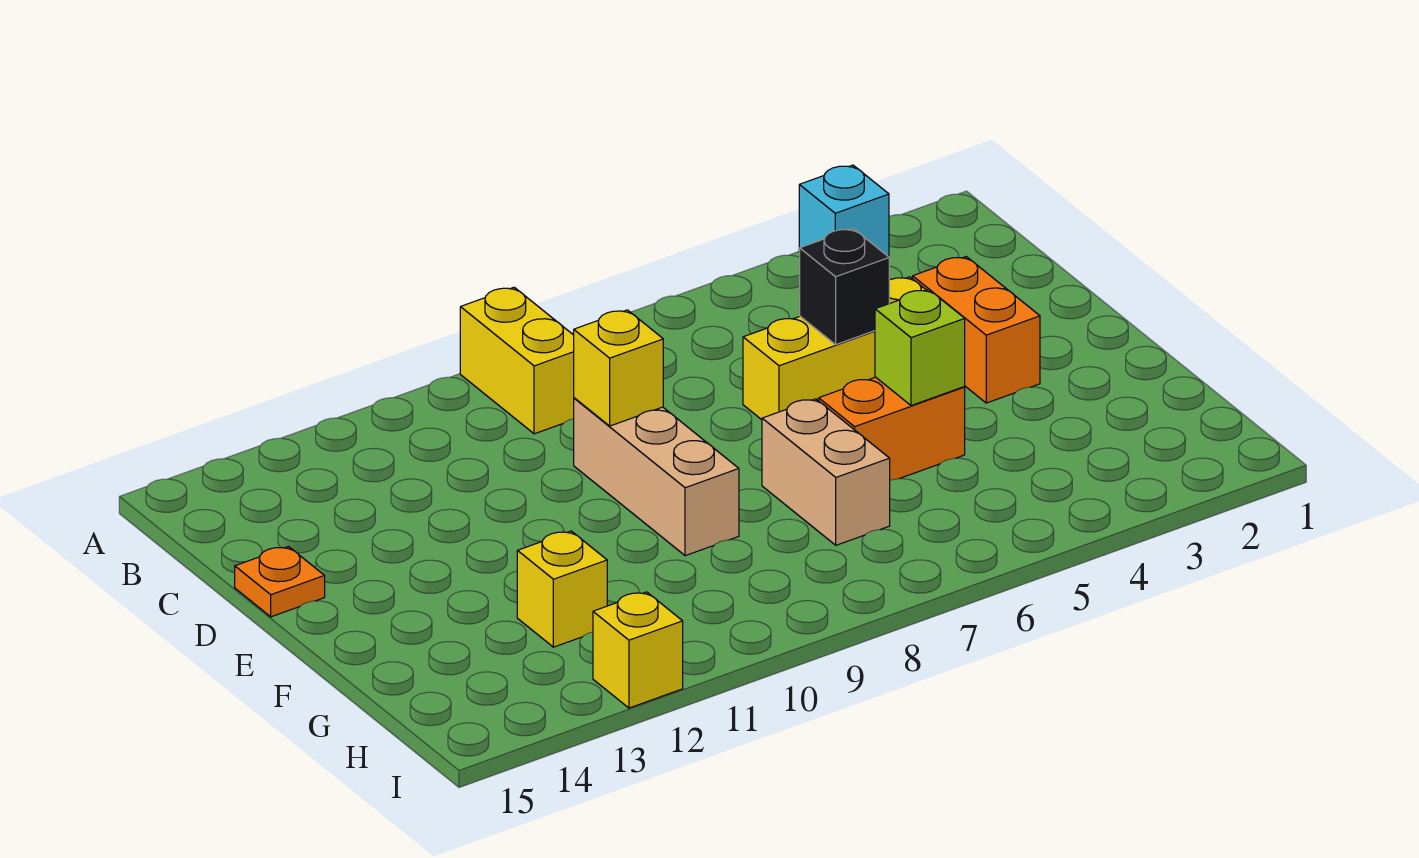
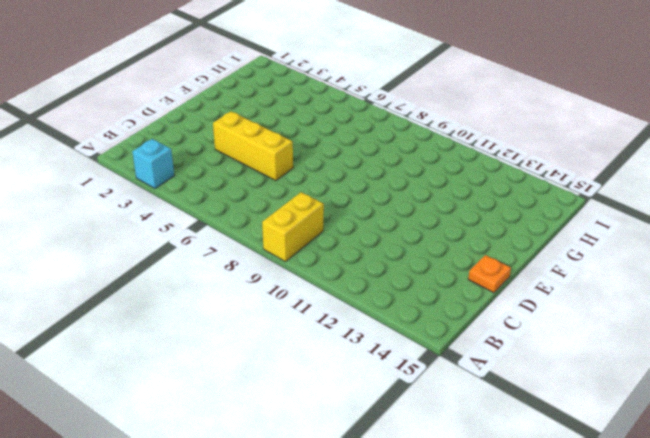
none -> orange brick D3:E3 level 1
none -> tan brick D9:F9 level 1
none -> orange brick F5:F6 level 1

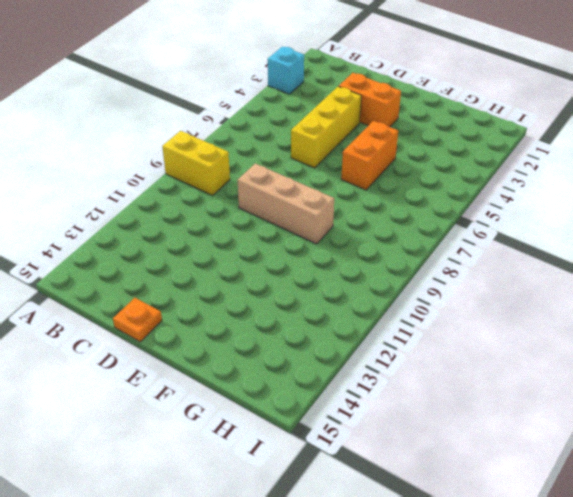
none -> tan brick F7:G7 level 1
none -> yellow brick G12 level 1
none -> yellow brick I12 level 1

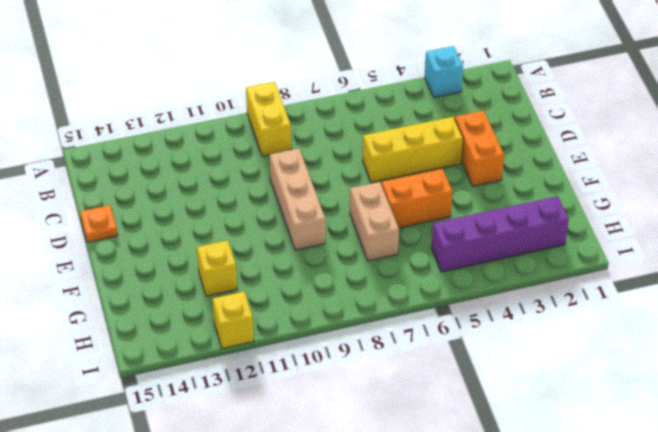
purple brick H2:H5 level 1 -> none
none -> black brick D5 level 2
none -> yellow brick D9 level 2
none -> lime brick F5 level 2

